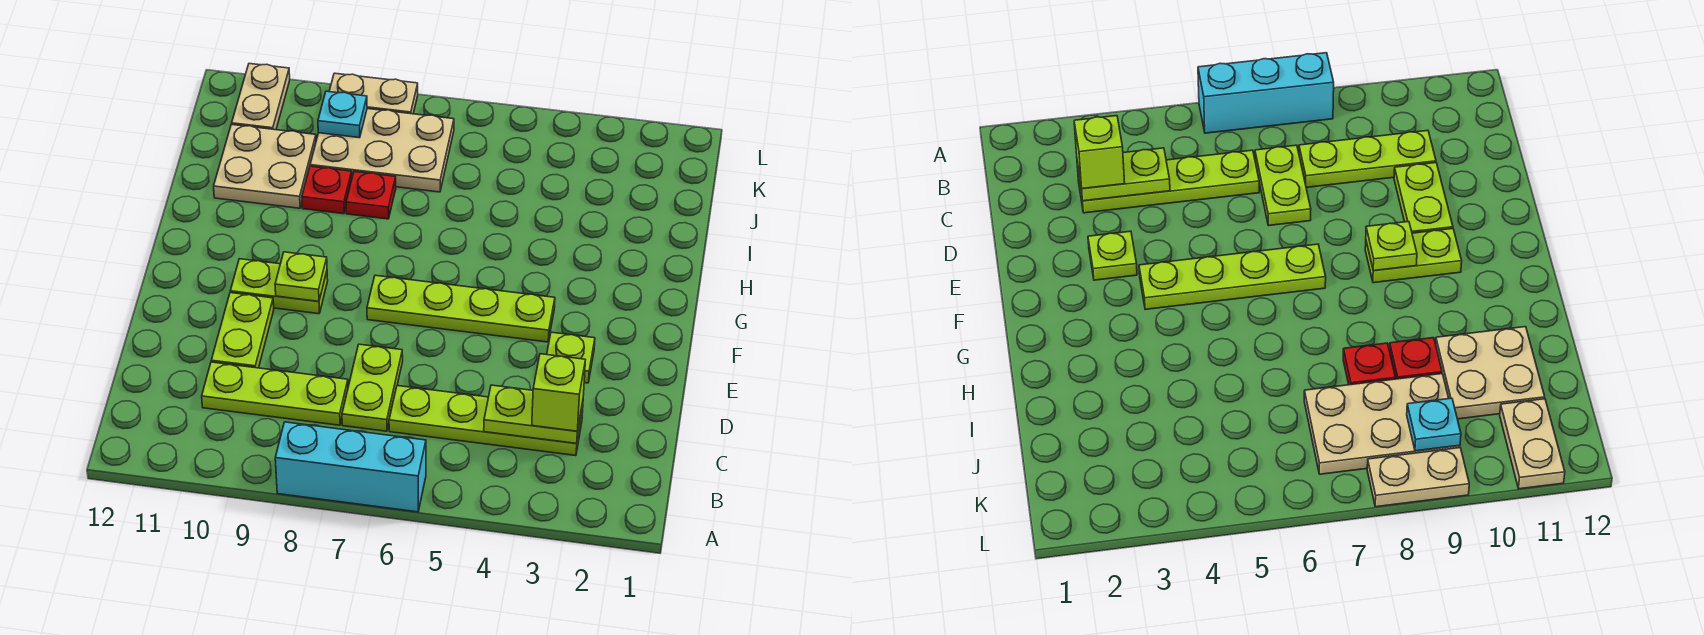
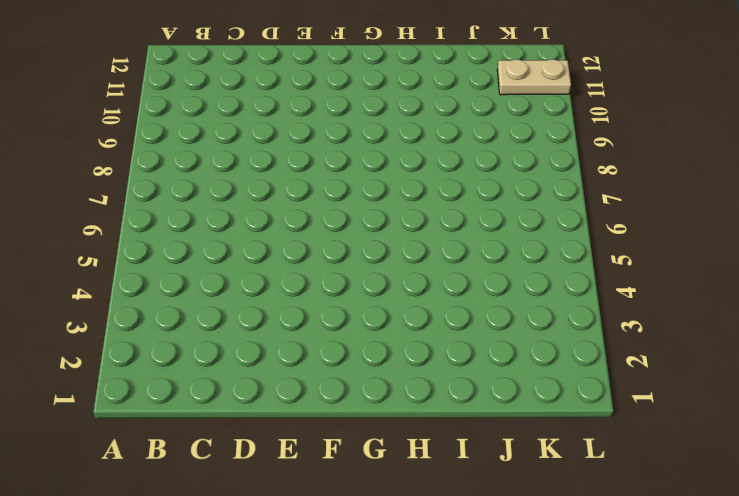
none -> cyan brick A6:A8 level 1
none -> lime plate C3:C6 level 1
none -> lime plate C7:D7 level 1

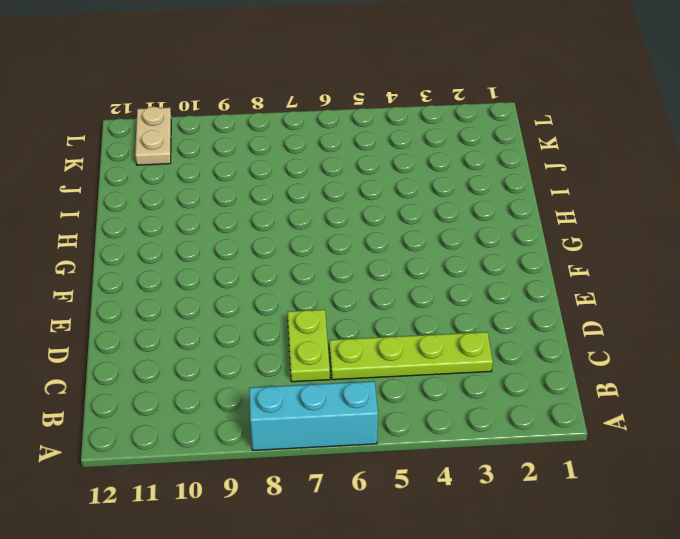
none -> lime plate C8:C10 level 1
none -> lime plate D10:E10 level 1
none -> lime plate E3 level 1

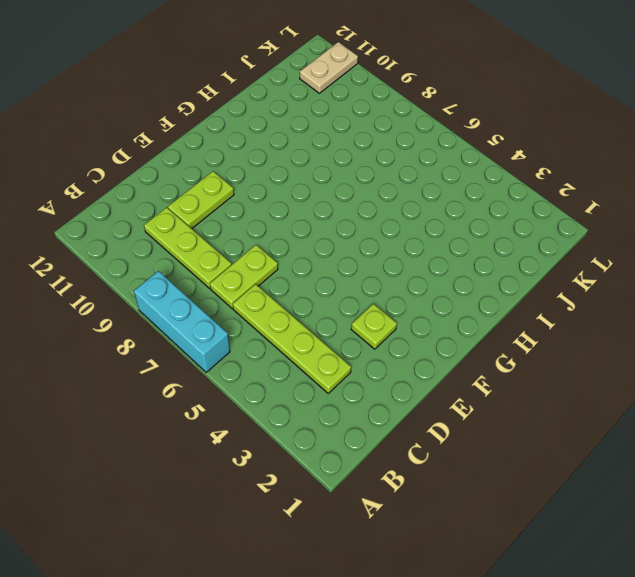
none -> lime plate F4:F7 level 1
none -> lime plate F9:F10 level 1
none -> red plate I8 level 1

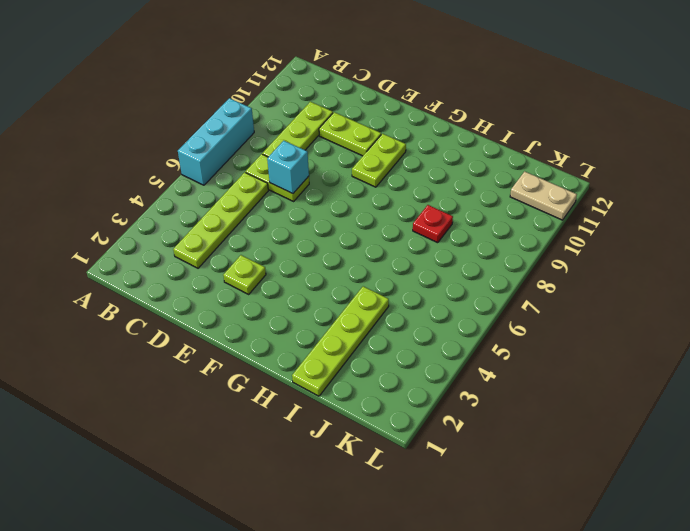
cyan brick D7 level 2 -> none
lime plate I1:I4 level 1 -> lime plate F4:F7 level 1
none -> red plate I9 level 1
none -> tan plate I10:J11 level 1
none -> tan plate J7:K9 level 1

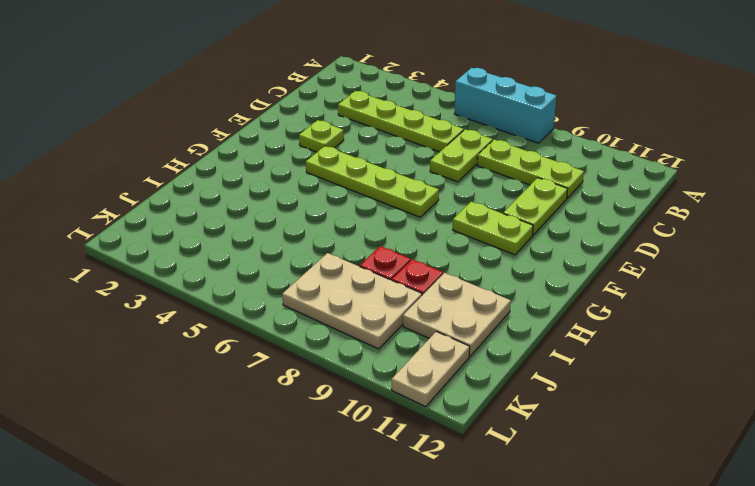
none -> tan plate L8:L9 level 1
none -> lime plate C3:C4 level 2
none -> lime plate F9 level 2

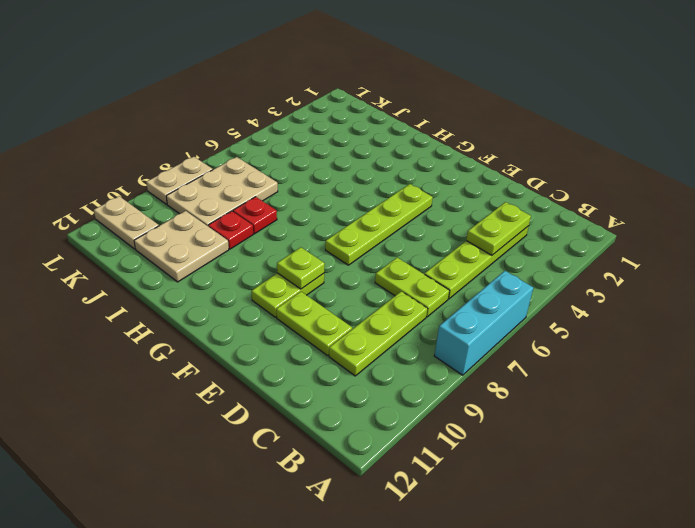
none -> lime plate E3 level 1
none -> cyan plate K9 level 2
none -> lime brick C3 level 3

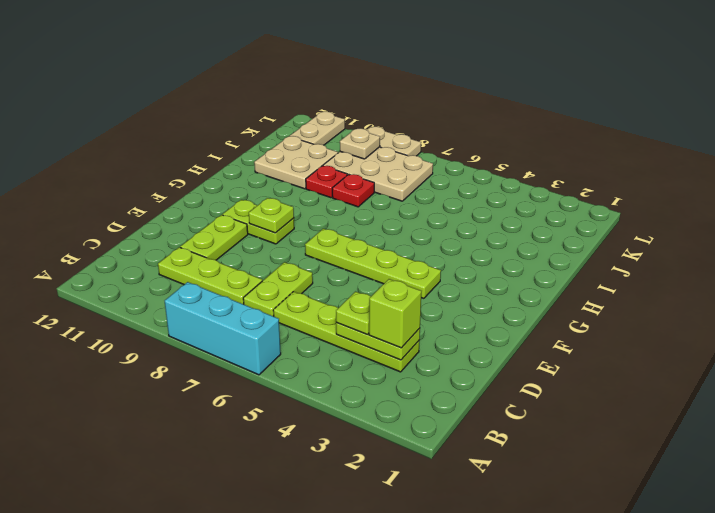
lime plate C4 level 3 -> lime plate E3 level 1
tan plate K9 level 2 -> cyan plate K9 level 2

